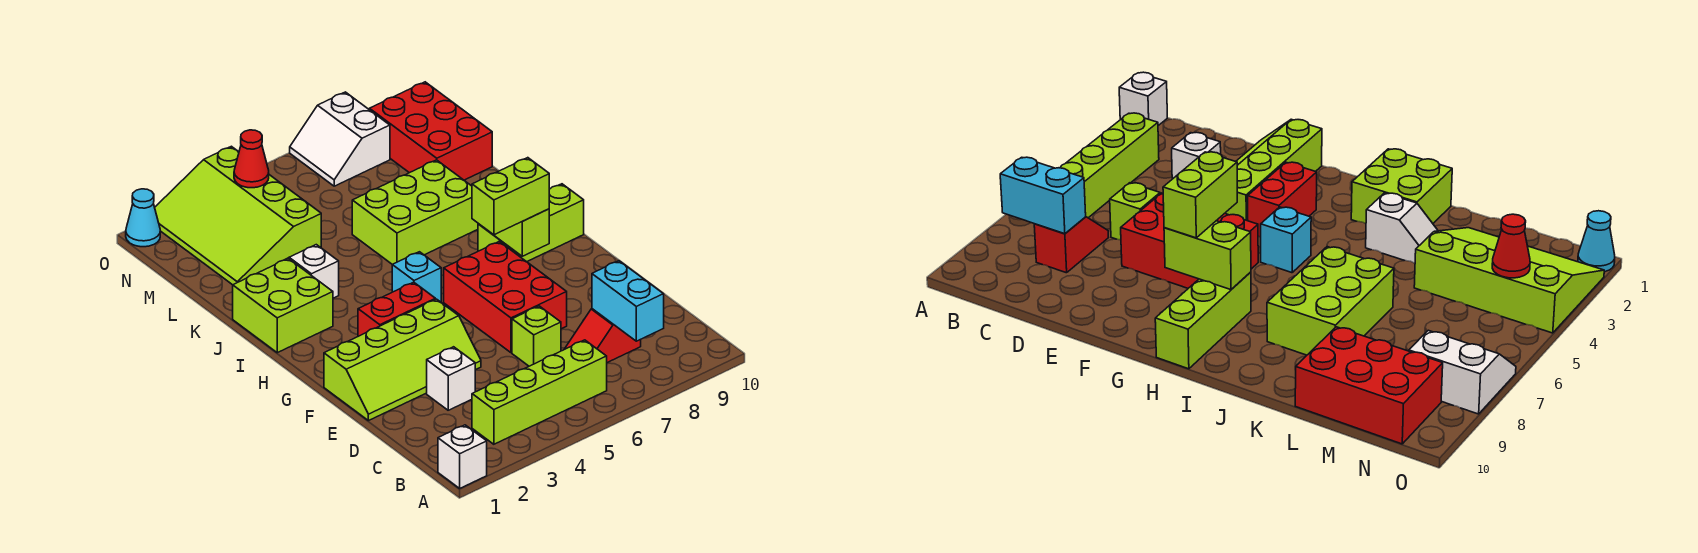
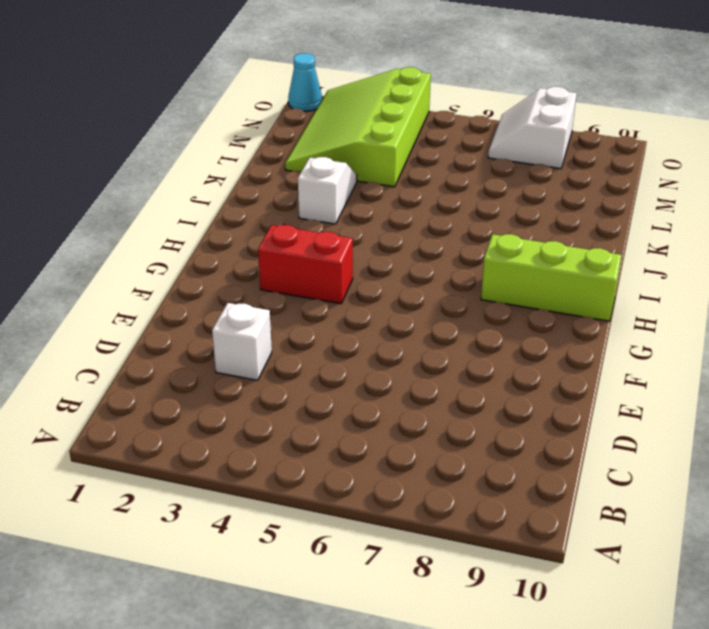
none -> white brick A1 level 1
none -> lime brick B3:B6 level 1
none -> red slope C7:C8 level 1 top 8

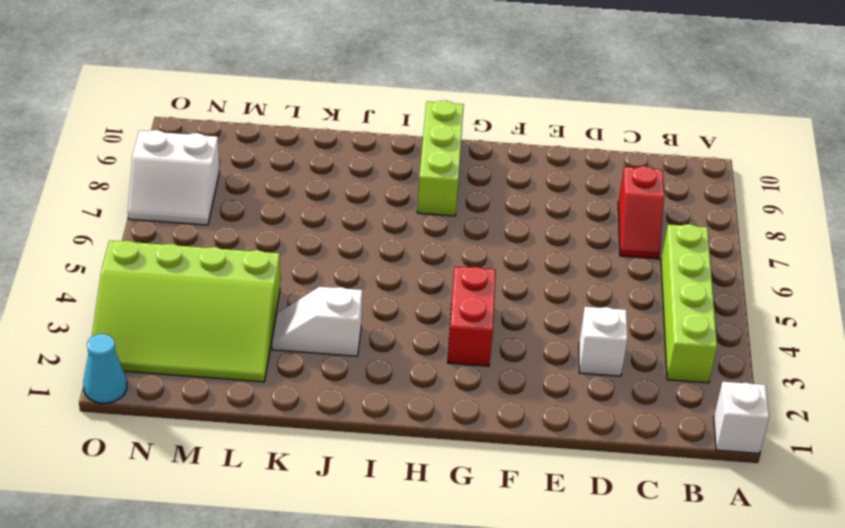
none -> lime brick D6 level 1
none -> lime slope E1:F4 level 1 top F
none -> red brick E6:G7 level 1

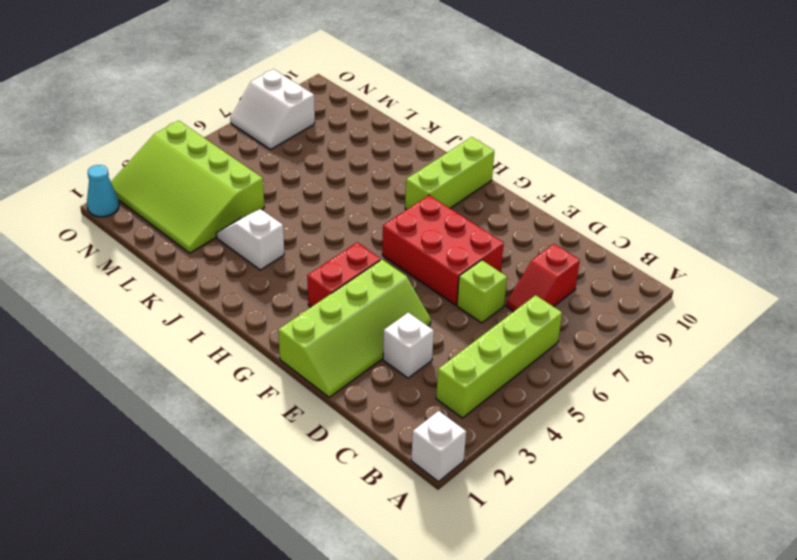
none -> cyan brick H5 level 1
none -> lime brick I1:J2 level 1
none -> lime brick J6:K8 level 1

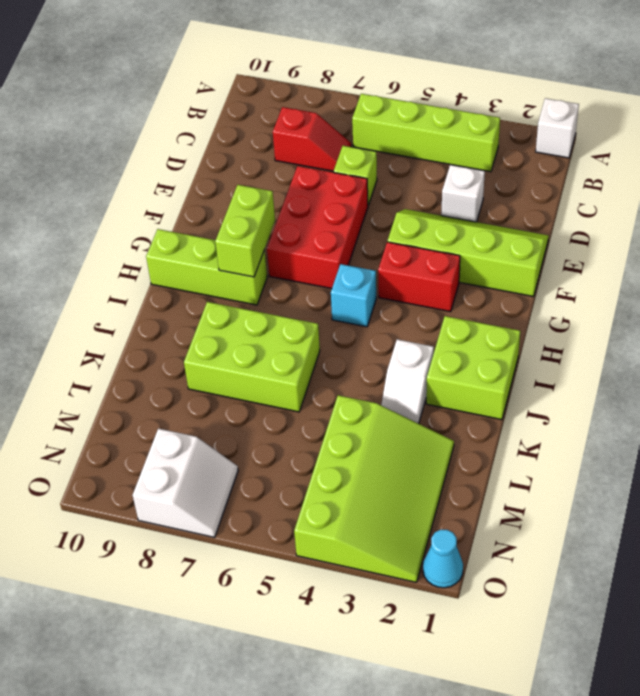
none -> red brick L9:N10 level 1
none -> cyan brick B8:C8 level 2
none -> red cone N4 level 2

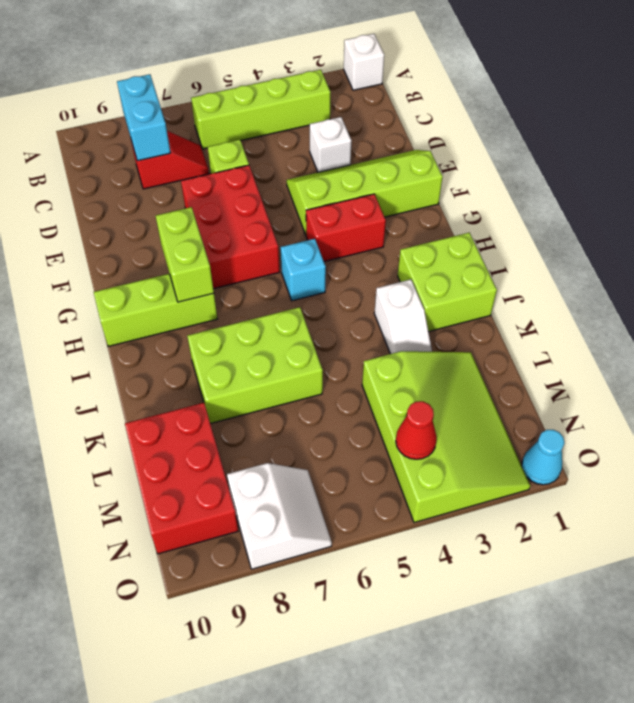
none -> lime brick G7:G8 level 3

